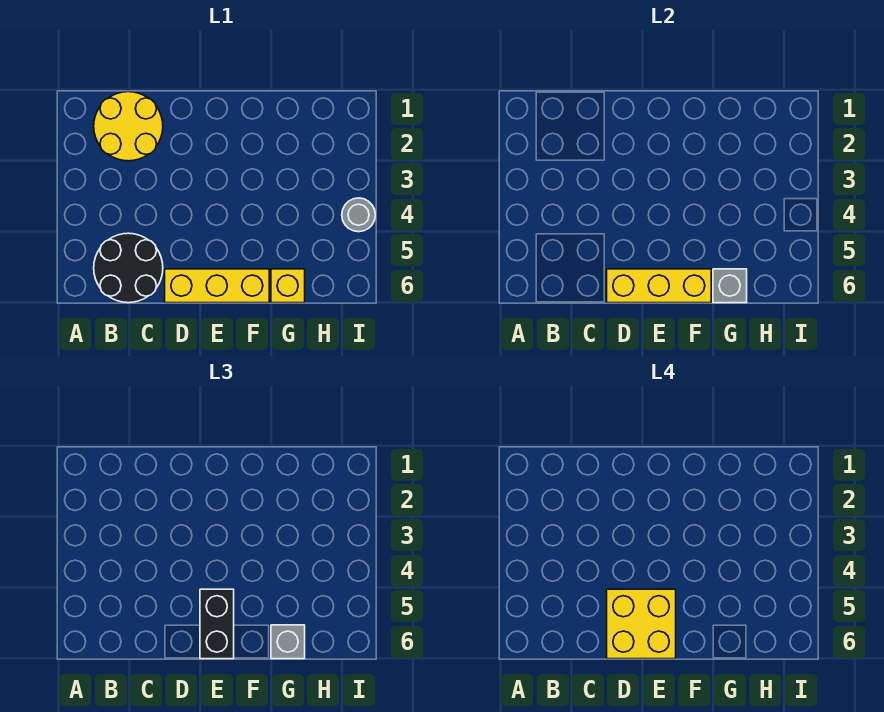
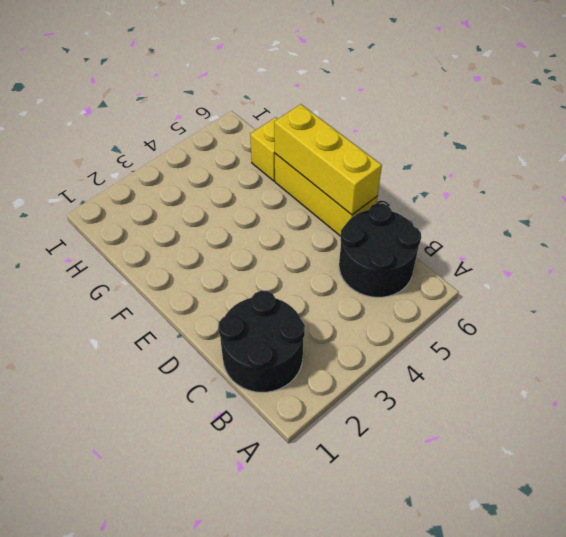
black round brick B1:C2 level 1 -> yellow round brick B1:C2 level 1
none -> grey round brick I4 level 1
none -> grey brick G6 level 2

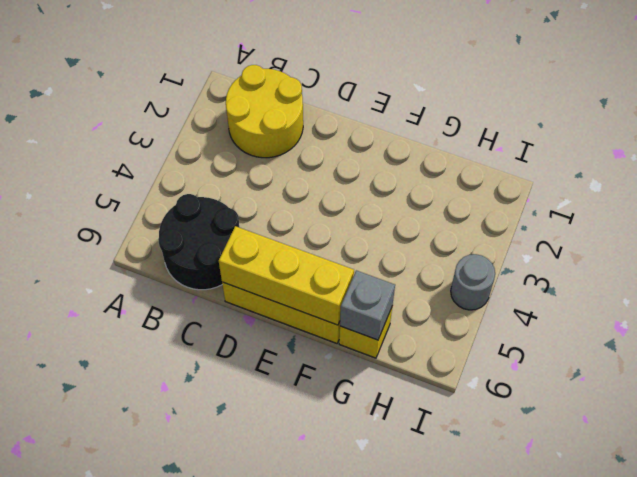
none -> black brick E5:E6 level 3
none -> grey brick G6 level 3

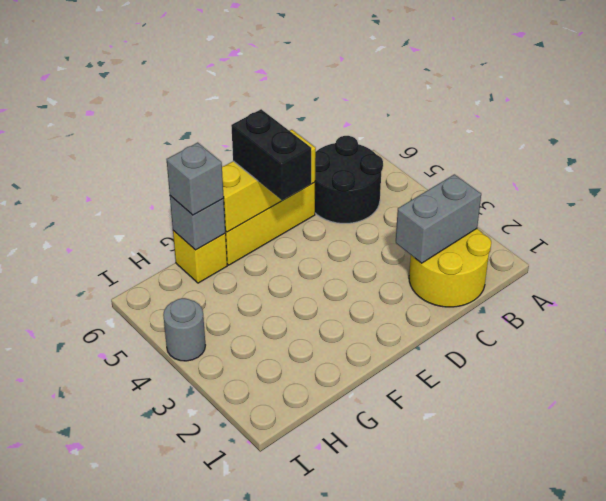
grey brick B2:C2 level 2 -> none
none -> yellow brick D5:E6 level 4

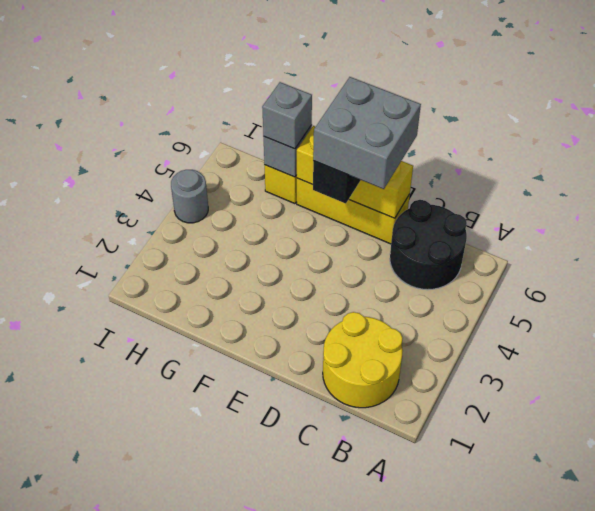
grey brick D5:E6 level 4 -> yellow brick D5:E6 level 4

